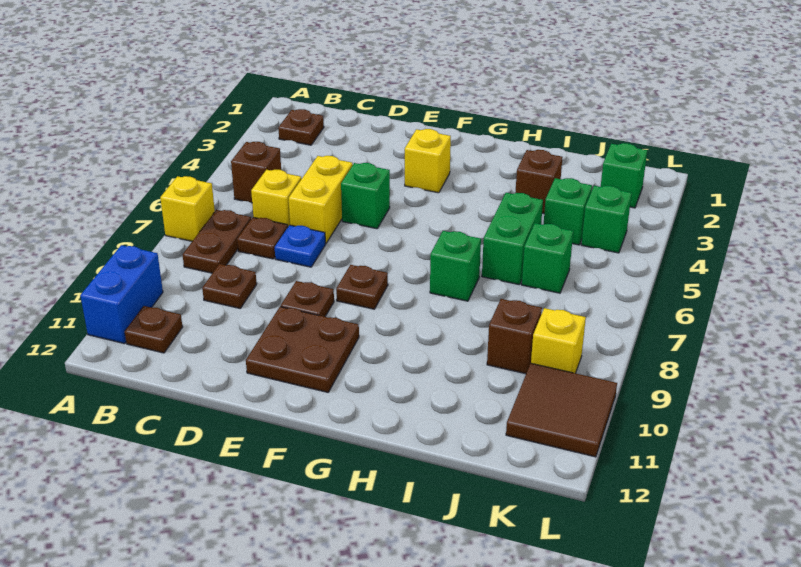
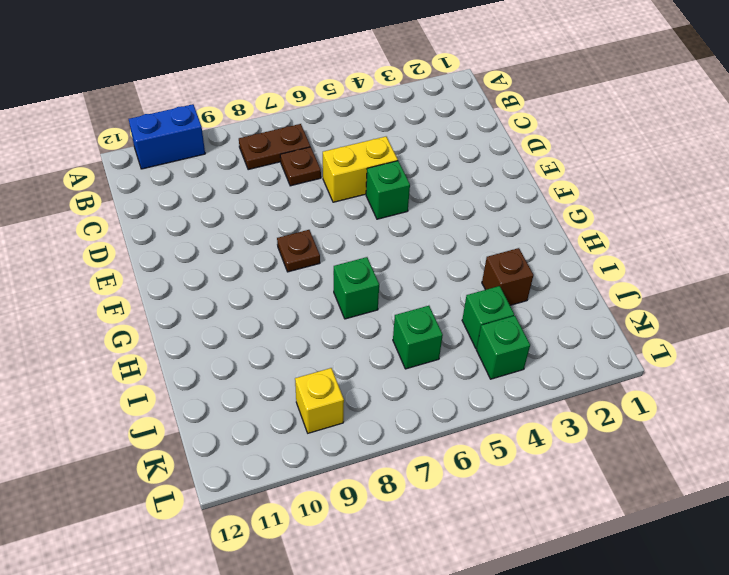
none -> yellow brick A7 level 1
none -> brown plate B2 level 1
none -> brown brick B5 level 1

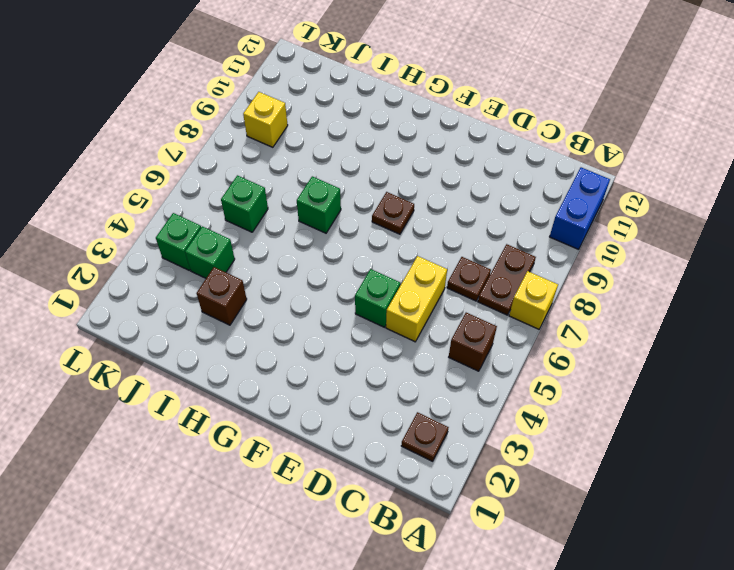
none -> brown plate B11 level 1
none -> yellow brick C6 level 1
none -> brown plate C9 level 1

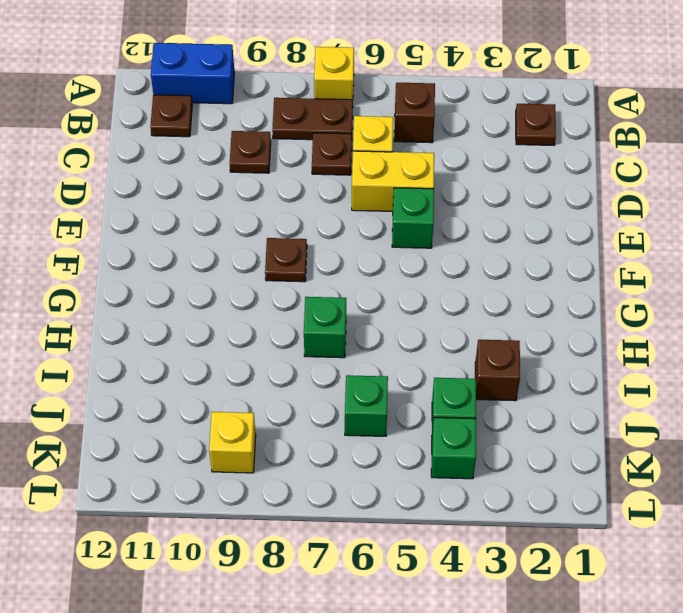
none -> blue plate D7 level 1
none -> brown plate E9 level 1
none -> brown plate E10:F11 level 1

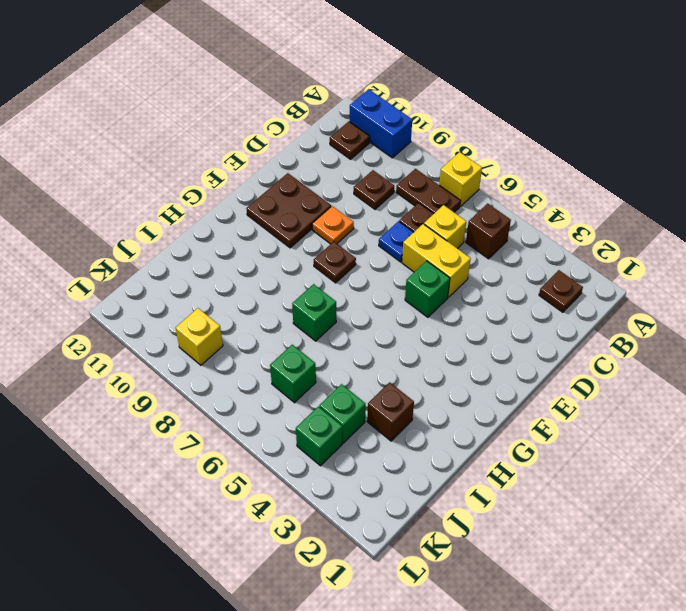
orange plate E9 level 1 -> brown plate E9 level 1
none -> yellow brick F3 level 1
none -> green brick I5:I6 level 1
none -> brown brick J9 level 1

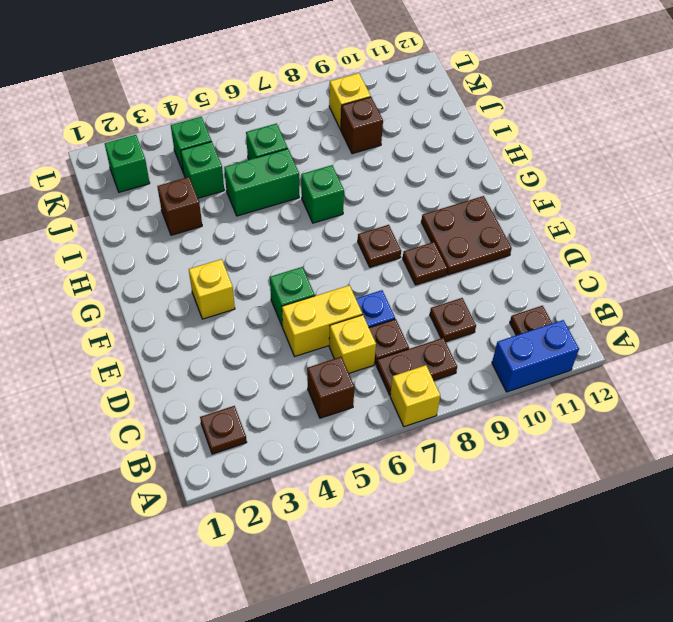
none -> brown tile K10:L11 level 1

